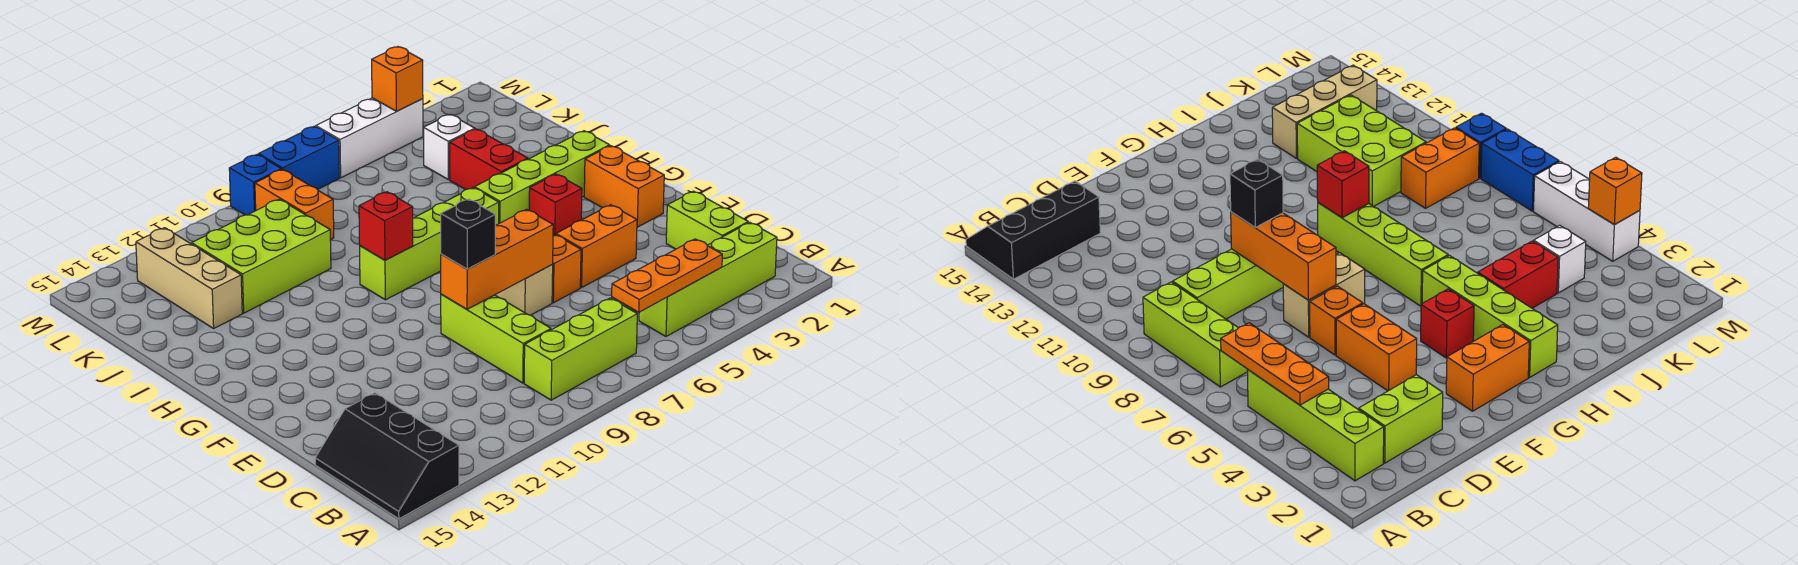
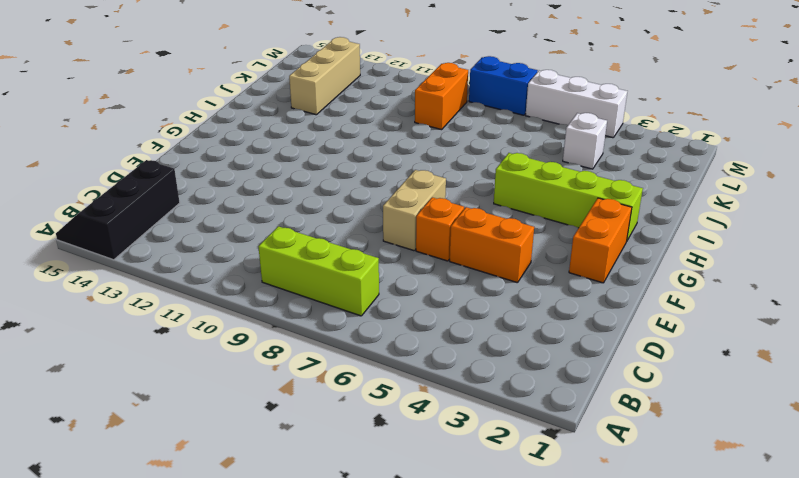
none -> lime brick B2:B5 level 1
none -> lime brick C2:D2 level 1
none -> lime brick C9:E9 level 1

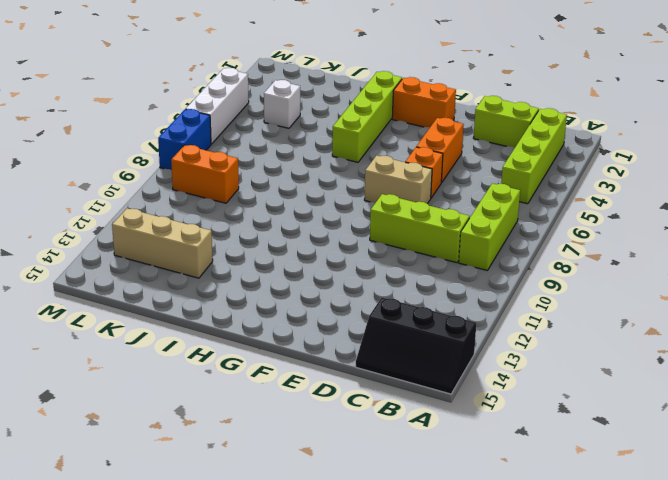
none -> red brick G4 level 1
none -> lime brick H6:H9 level 1
none -> red brick I4:J4 level 1

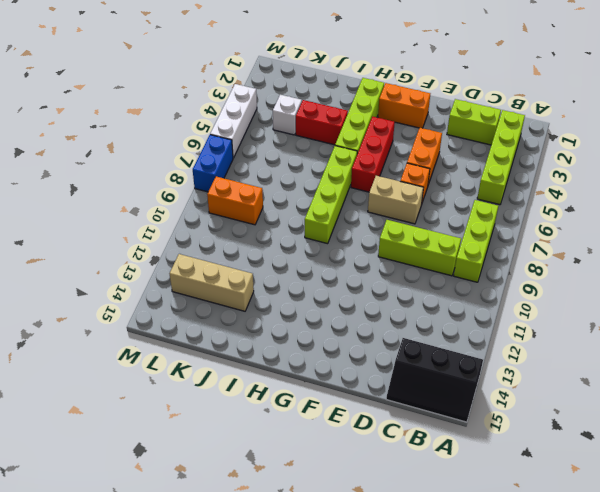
red brick G4:G6 level 1 -> red brick G4 level 1
none -> lime brick J10:K12 level 1
none -> blue brick M9 level 1
none -> orange plate B4:B6 level 2

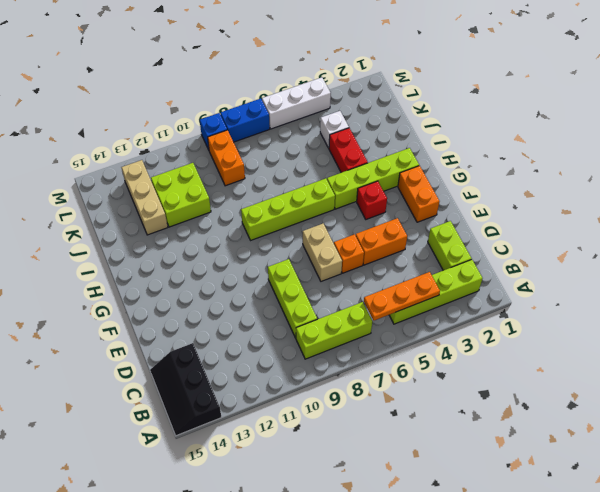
lime brick J11:K12 level 1 -> lime brick J10:K12 level 1
none -> orange brick E7:E9 level 2
none -> red brick H9 level 2
none -> orange brick M4 level 2

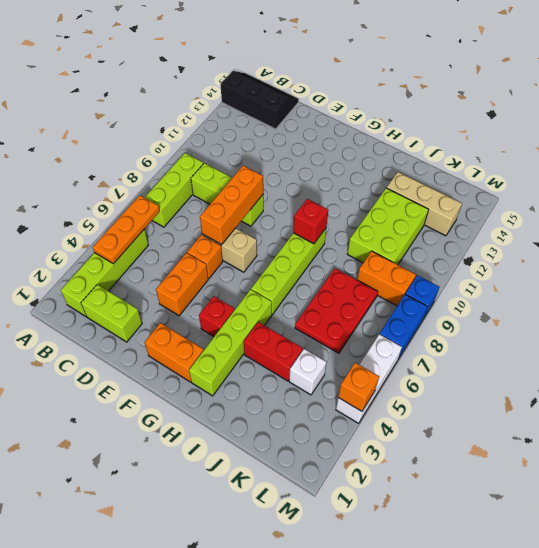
red plate J6:K8 level 1 -> none
none -> black brick E9 level 3

